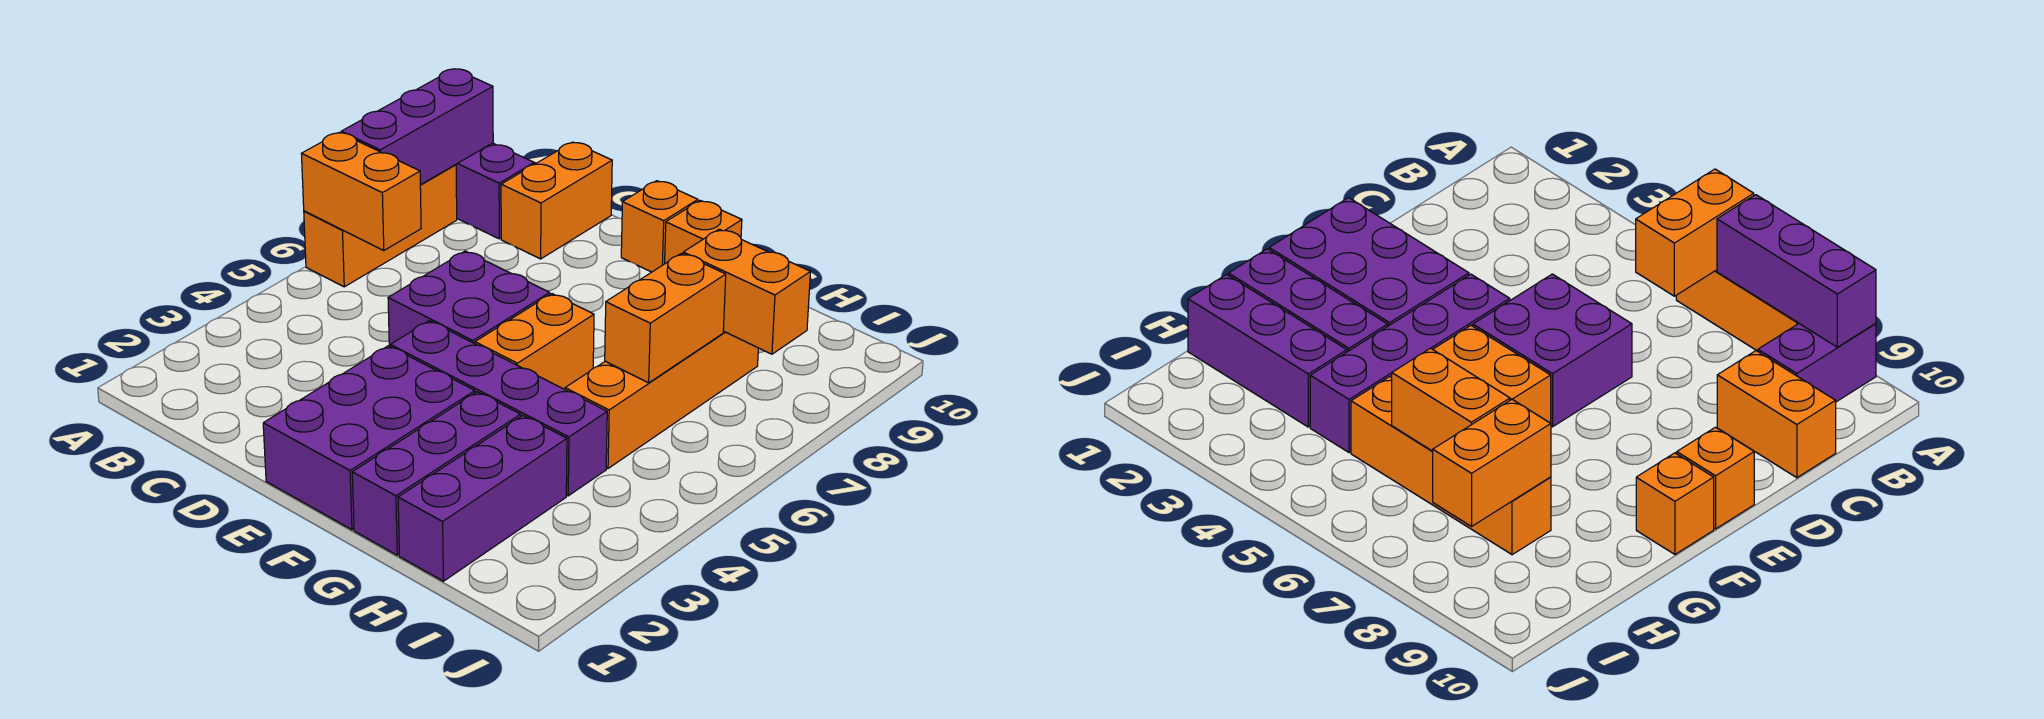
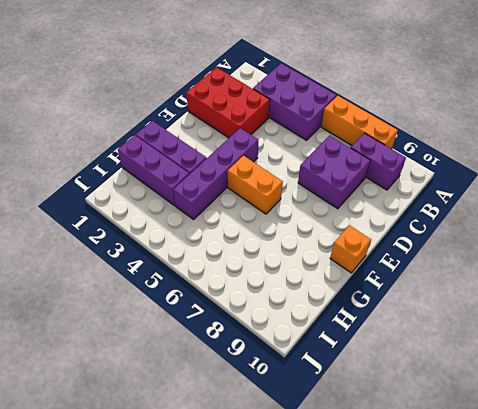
purple brick A3:B5 level 1 -> purple brick E1:F3 level 1
purple brick B8:B9 level 1 -> purple brick A9:B9 level 1
red brick C1:D3 level 1 -> none
purple brick C7:D8 level 1 -> purple brick D5:E6 level 1
none -> orange brick C9:C10 level 1
none -> orange brick E10 level 1
none -> orange brick H5:H8 level 1

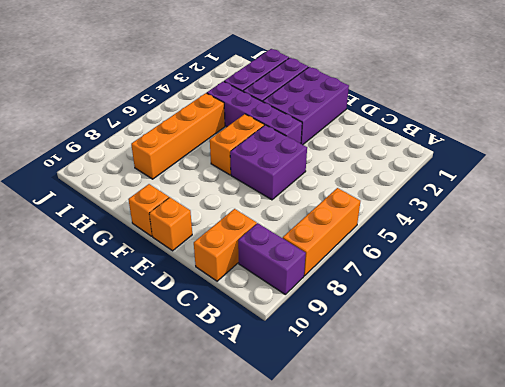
none -> orange brick A6:B6 level 2
none -> purple brick A7:A9 level 2
none -> orange brick H6:H7 level 2

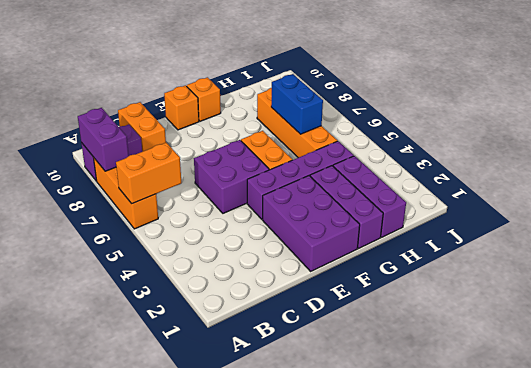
purple brick A8:A9 level 2 -> purple brick A7:A9 level 2
blue brick H6:H7 level 2 -> orange brick H6:H7 level 2
none -> orange brick H8:I8 level 2

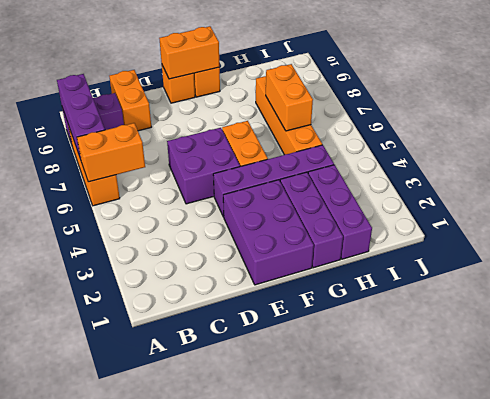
orange brick E10:F10 level 2 -> orange brick H8:I8 level 2

